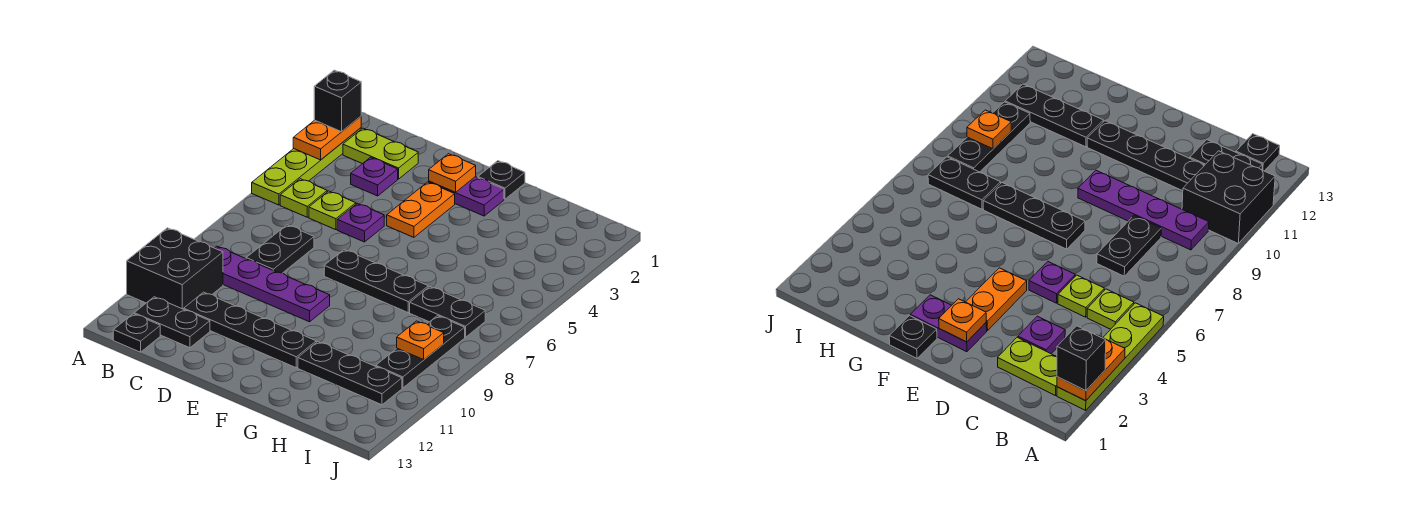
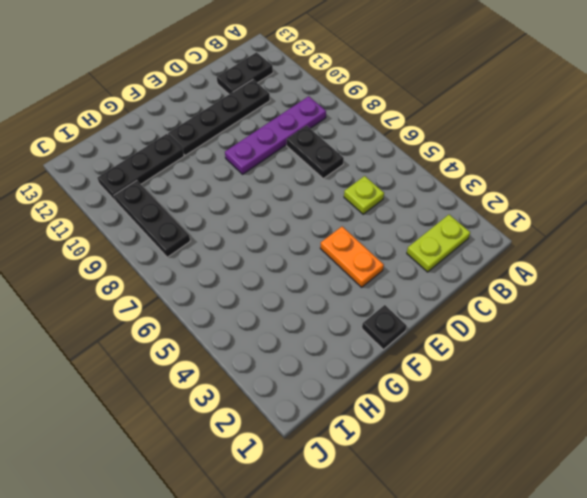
none -> lime plate A2:A5 level 1
none -> black brick A10:B11 level 1
none -> lime plate B5 level 1

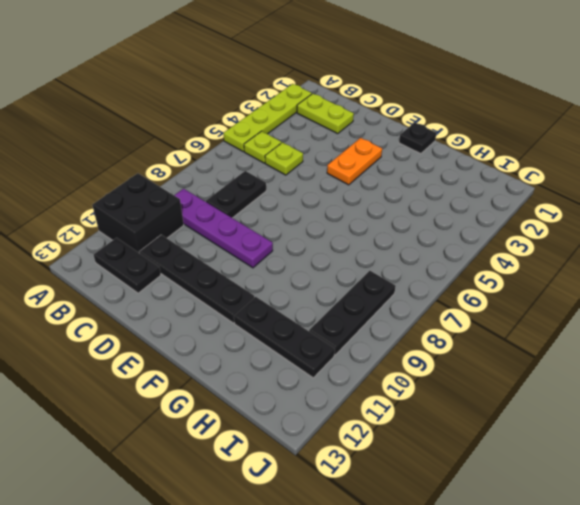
none -> black plate B13 level 1
none -> purple plate C3 level 1
none -> purple plate D5 level 1

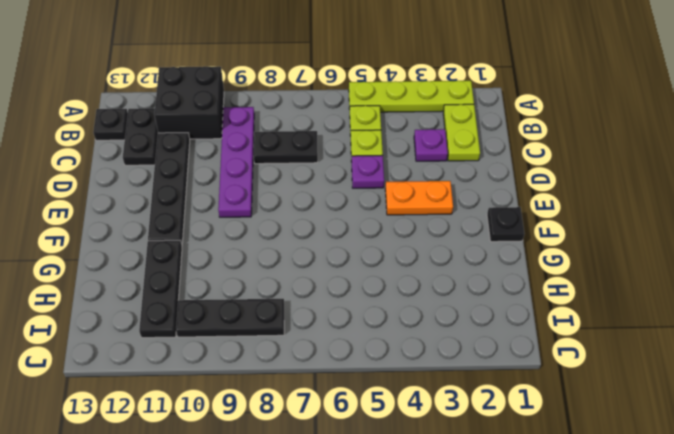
none -> purple plate E2:F2 level 1
none -> black plate E7:G7 level 1
none -> black plate H7:I7 level 1

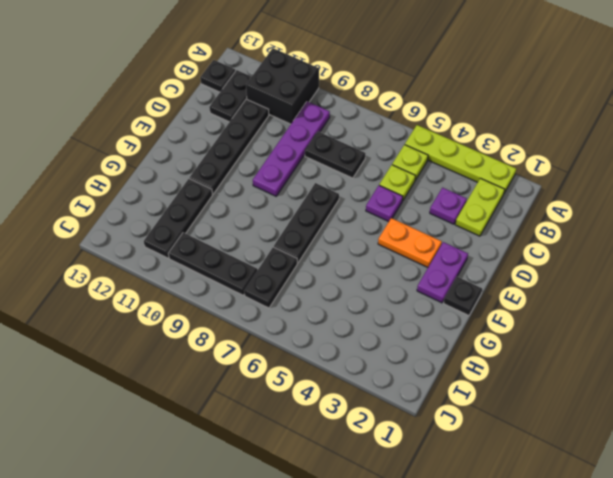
none -> orange plate A2:A3 level 2
none -> orange plate E2 level 2
none -> orange plate I9 level 2

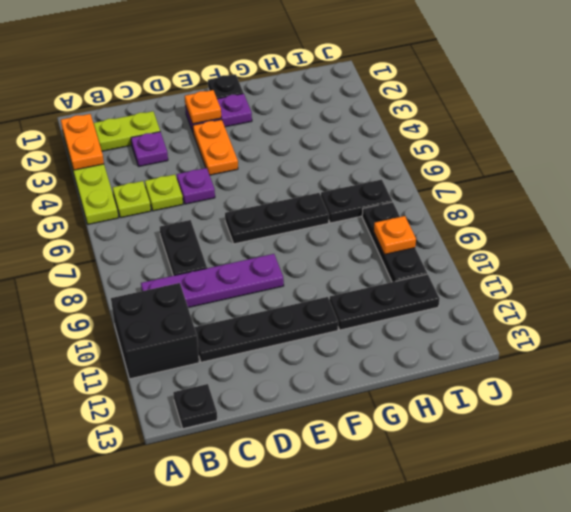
none -> black plate B12:C12 level 1
none -> black brick A2 level 3

